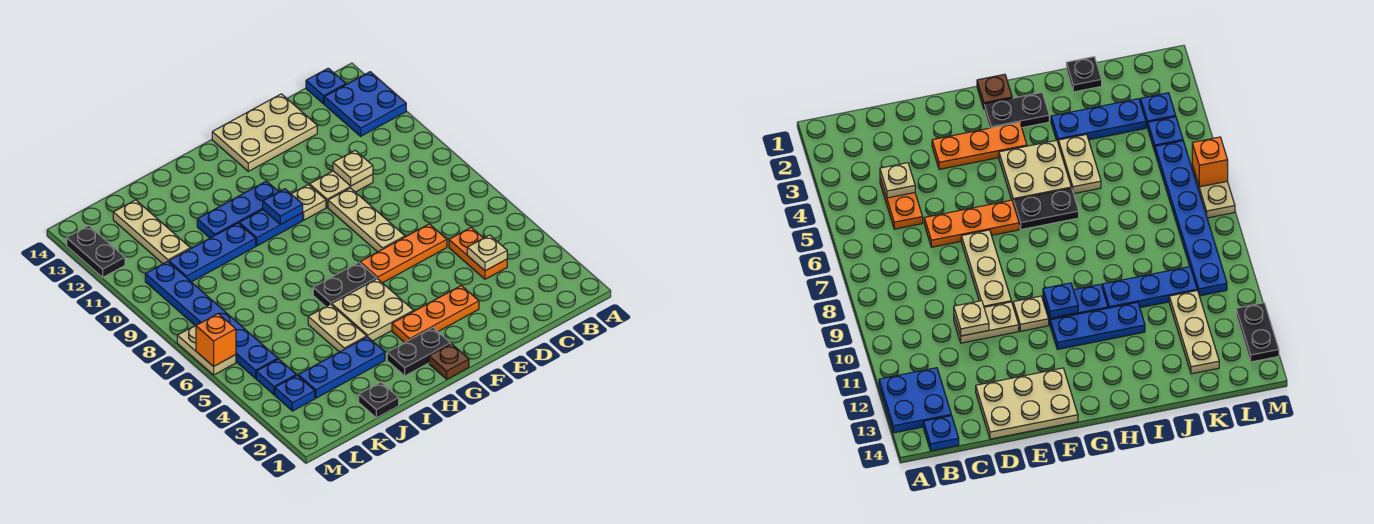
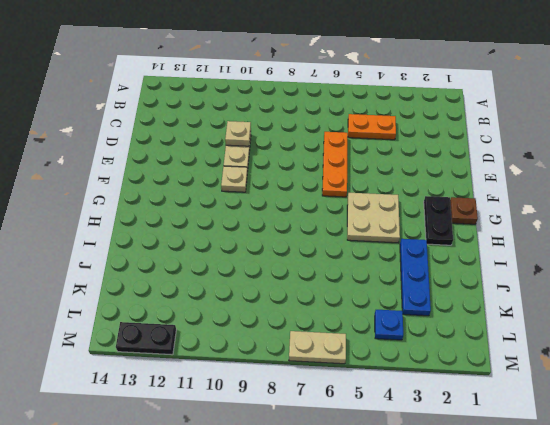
none -> blue plate A12:B13 level 1
none -> blue plate B14 level 1
none -> tan plate D13:F14 level 1

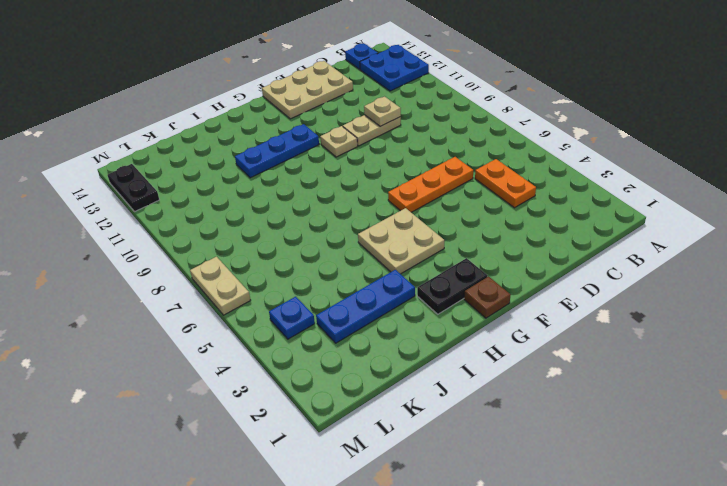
none -> orange plate E3:G3 level 1
none -> tan plate E7:E9 level 1
none -> black plate G6:H6 level 1

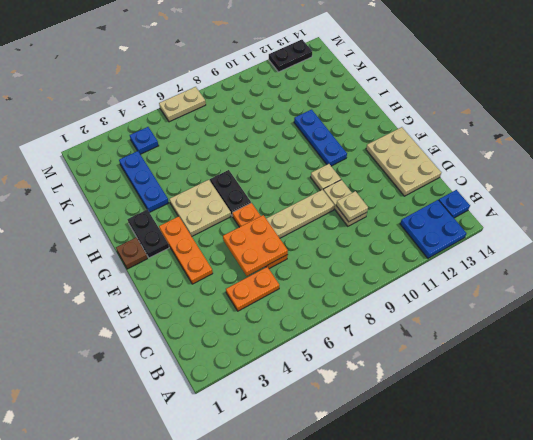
orange plate D5:E6 level 2 -> none
none -> blue plate G10:H10 level 1
none -> tan plate I4:I5 level 1
none -> blue plate I10:K10 level 1

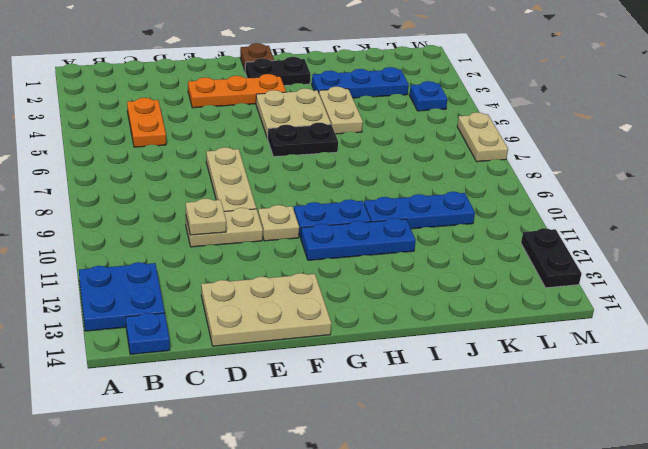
none -> orange plate D6:F6 level 1
none -> black plate J1 level 1
none -> tan plate K11:K13 level 1

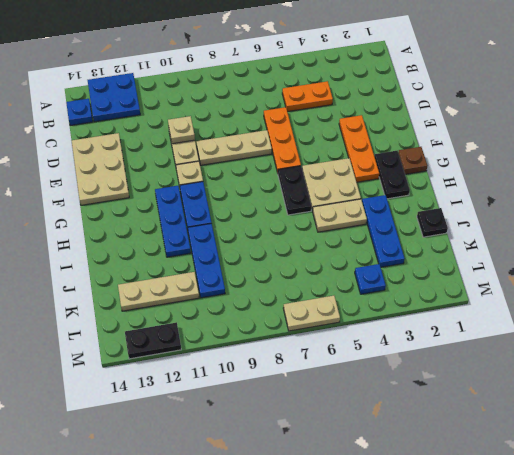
none -> blue plate L3 level 1
none -> blue plate L5:L10 level 1
none -> tan plate C4 level 2

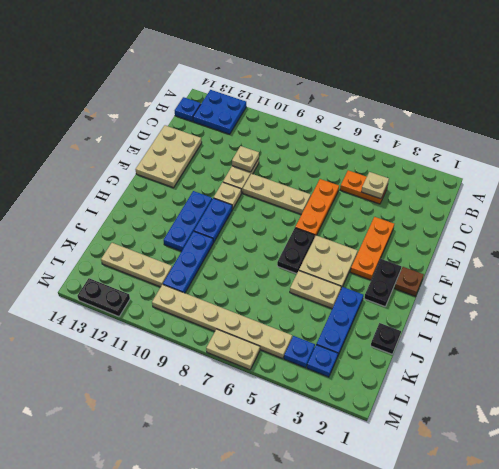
tan plate L5:L10 level 1 -> blue plate L5:L10 level 1
none -> blue plate G10 level 2
none -> orange brick M6 level 2

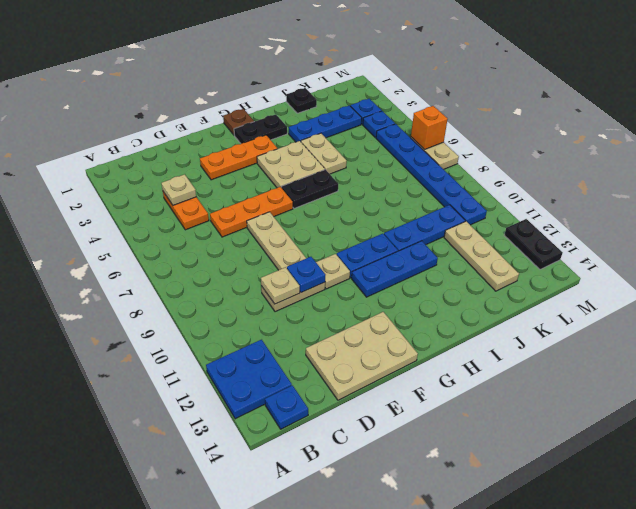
blue plate E10 level 2 -> blue plate G10 level 2

